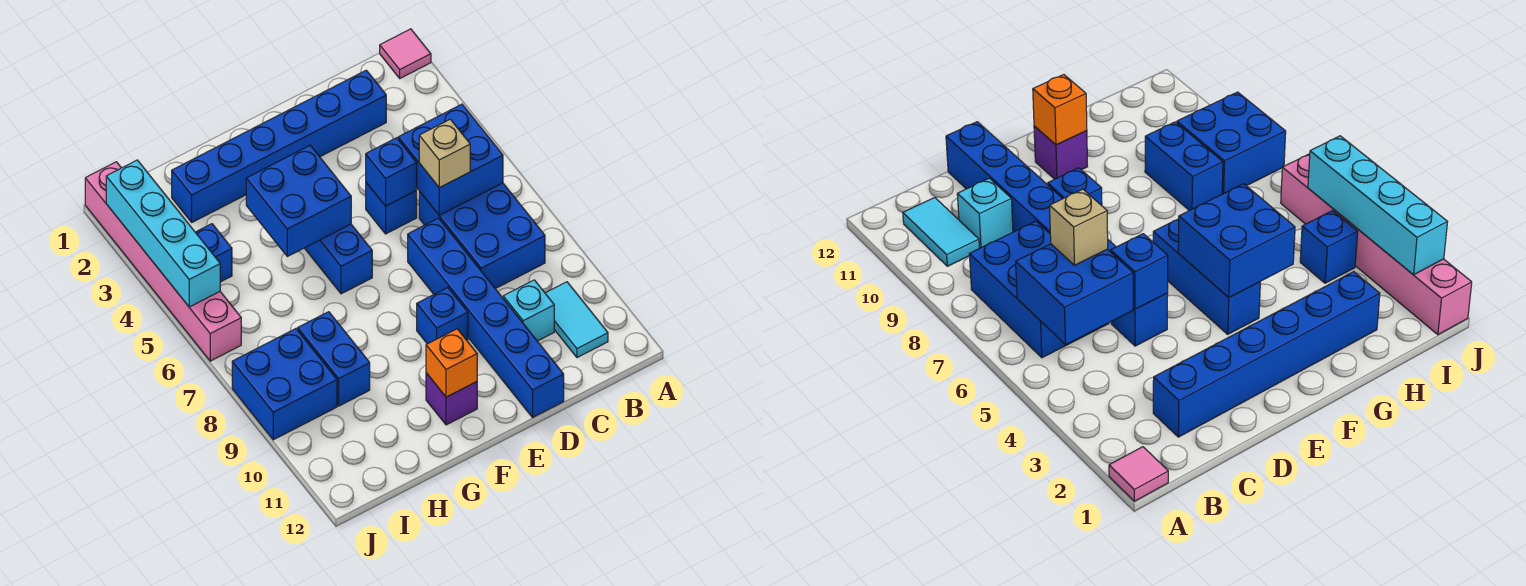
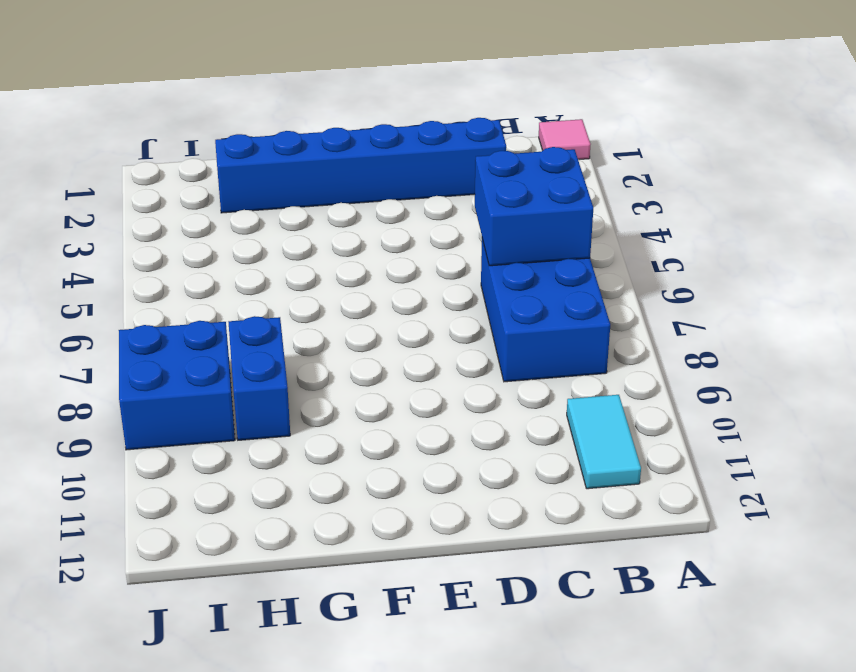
none -> cyan brick C10 level 1
none -> blue brick D5 level 1
none -> blue brick D7:D12 level 1

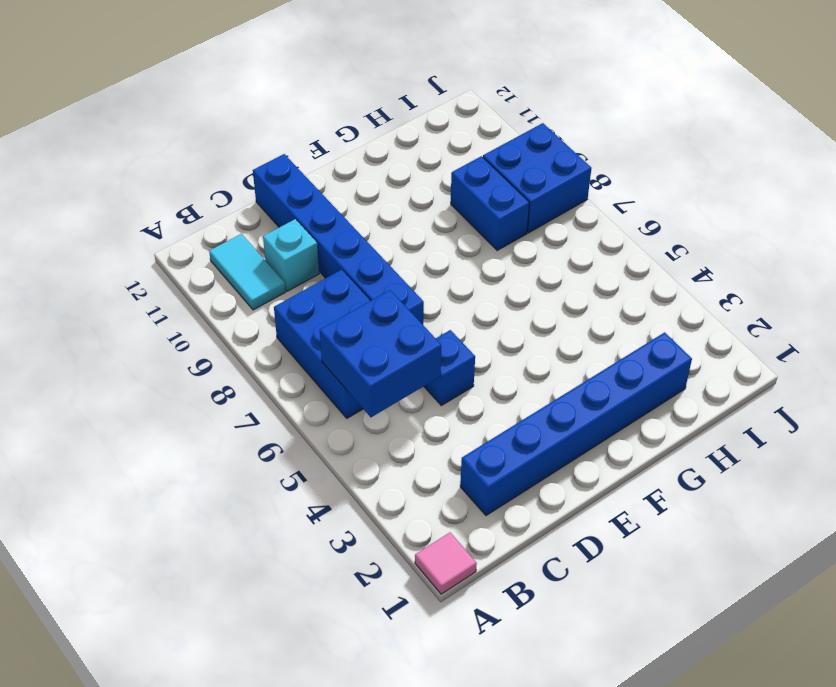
none -> blue brick E9 level 1
none -> blue brick F4:F6 level 1
none -> purple brick F11 level 1

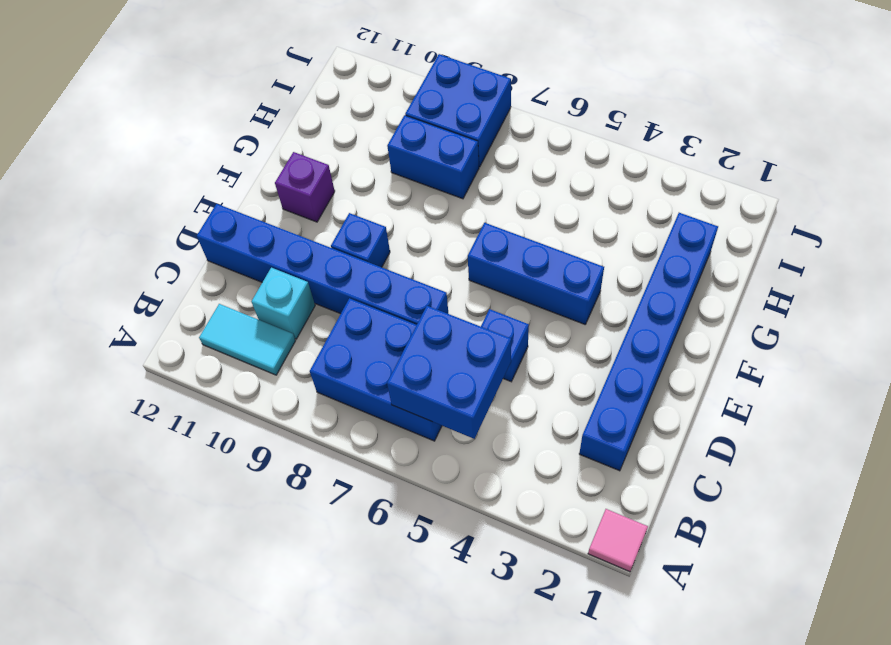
none -> blue brick I4 level 1
none -> pink brick J1:J6 level 1
none -> blue brick D5 level 2

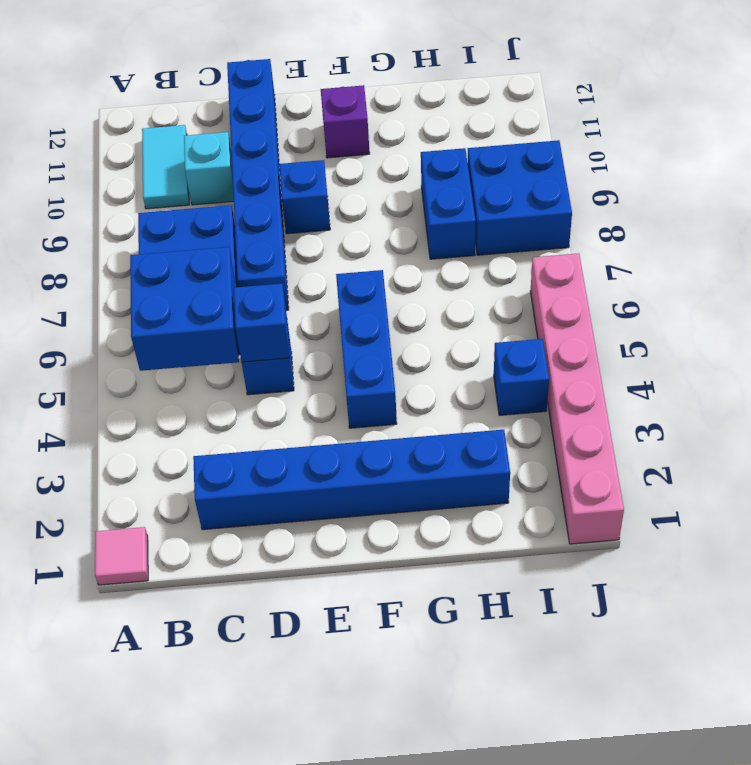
none -> blue brick F4:G5 level 2
none -> orange brick F11 level 2
none -> cyan brick J2:J5 level 2

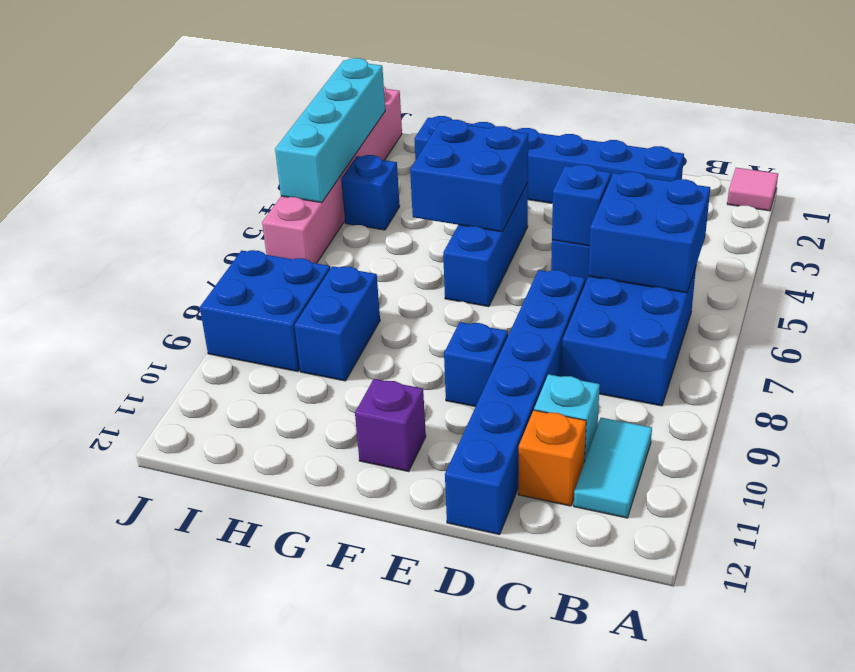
orange brick C11 level 1 -> orange brick F11 level 2
none -> tan brick C6 level 3

